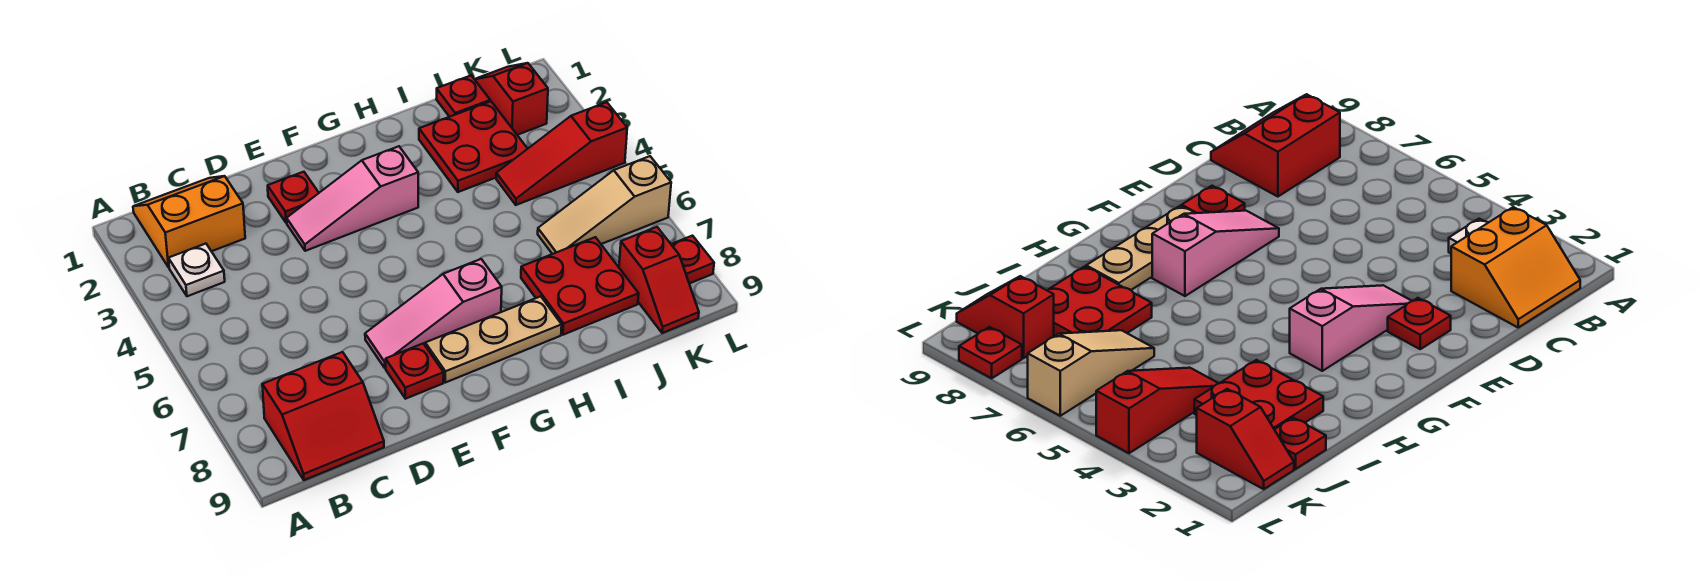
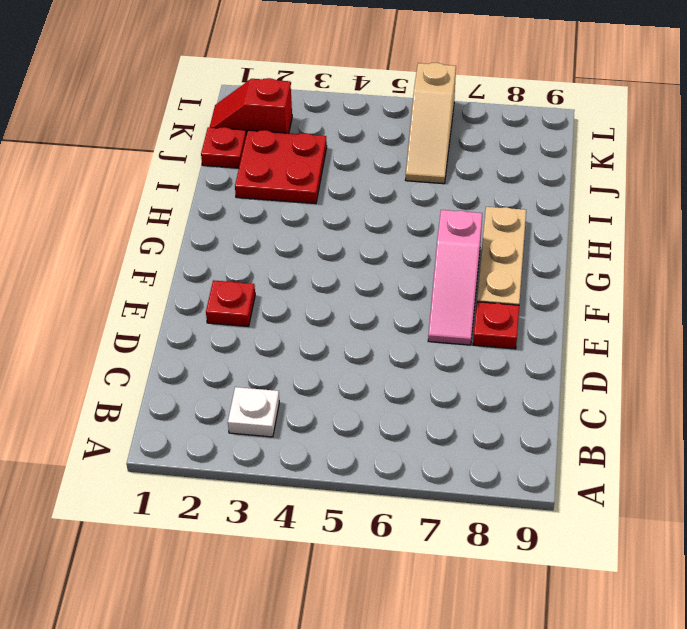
none -> orange slope B1:C2 level 1 top 2
none -> red slope B8:C9 level 1 top 8
none -> pink slope E3:G3 level 1 top G

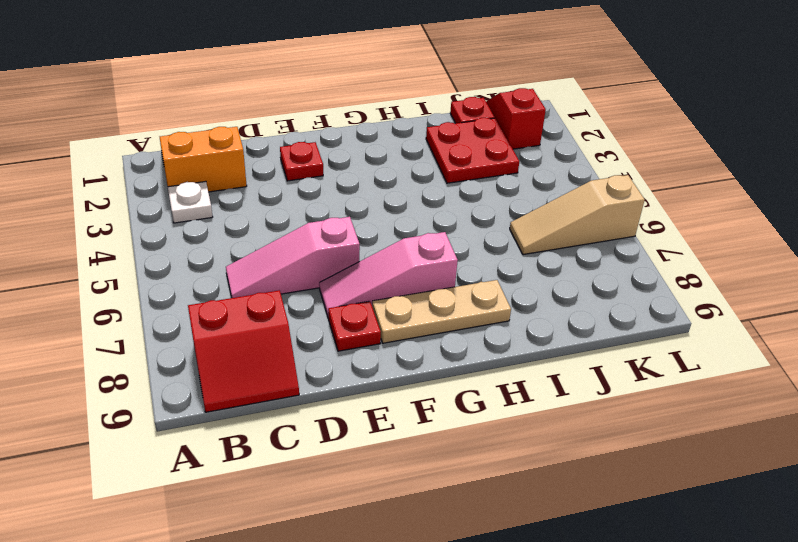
pink slope C6:E6 level 1 top E -> pink slope E3:G3 level 1 top G
none -> red plate I7:J8 level 1
none -> red slope J4:L4 level 1 top L
none -> red slope K8:K9 level 1 top 8

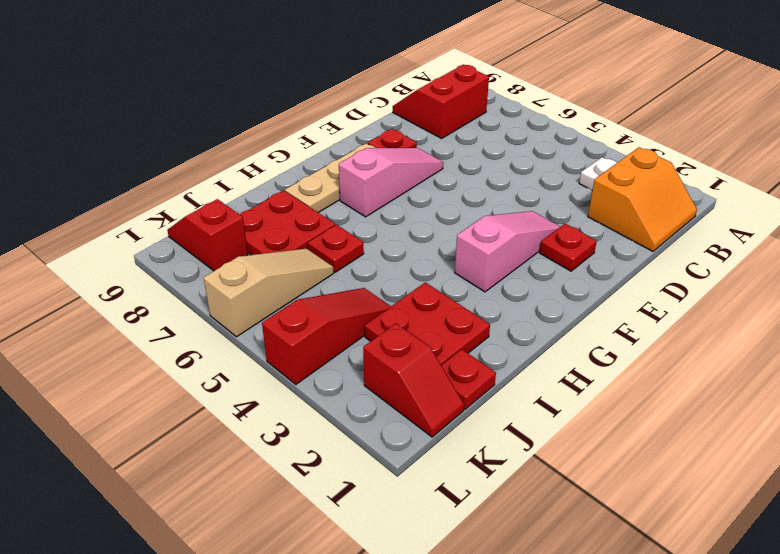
red plate I6 level 1 -> red plate L8 level 1

